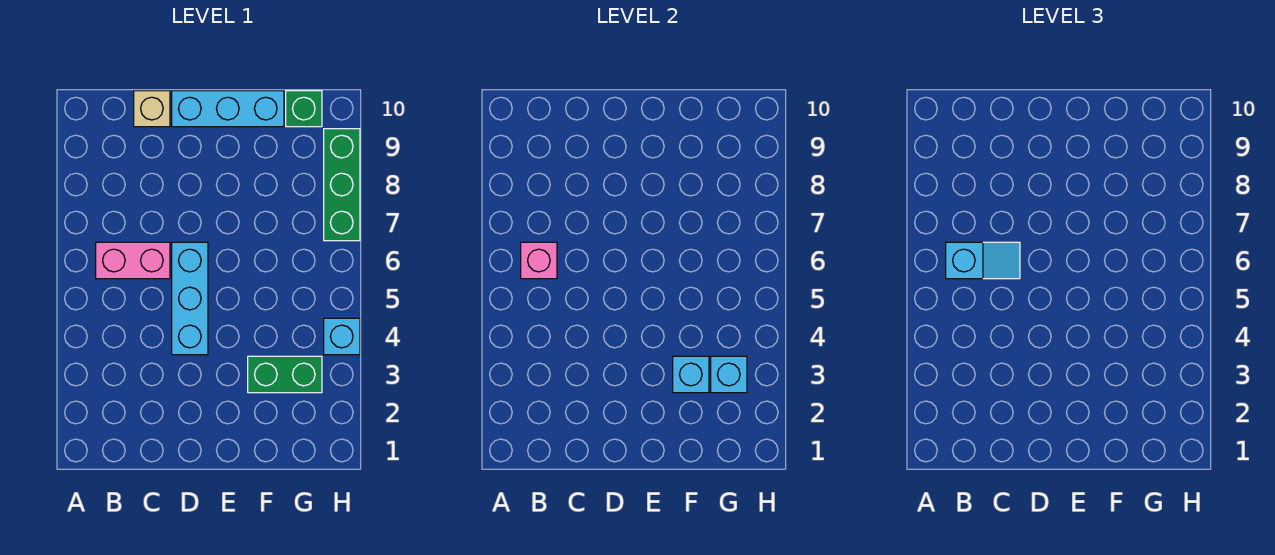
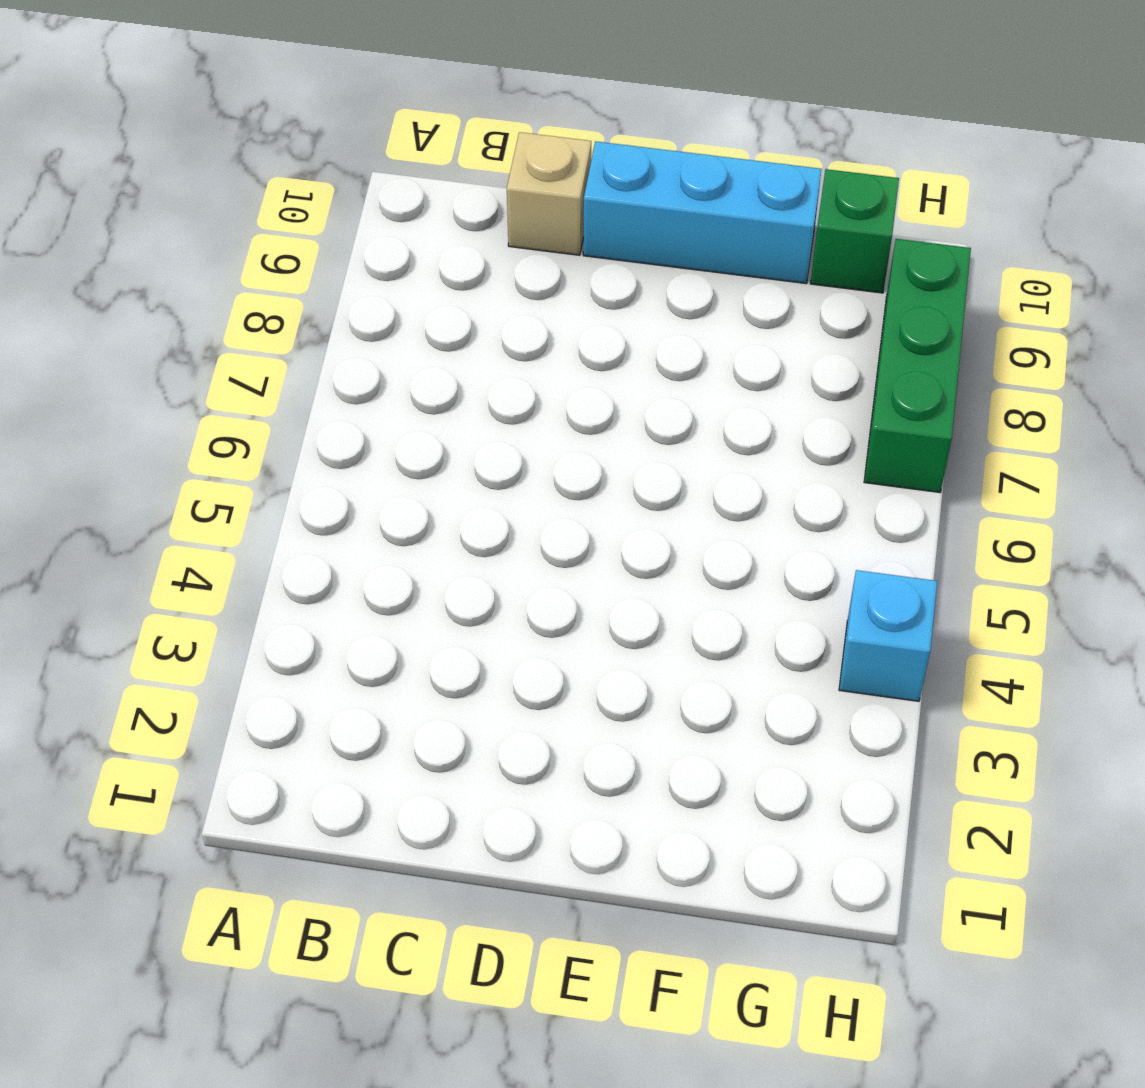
none -> pink brick B6:C6 level 1
none -> cyan brick D4:D6 level 1
none -> green brick F3:G3 level 1

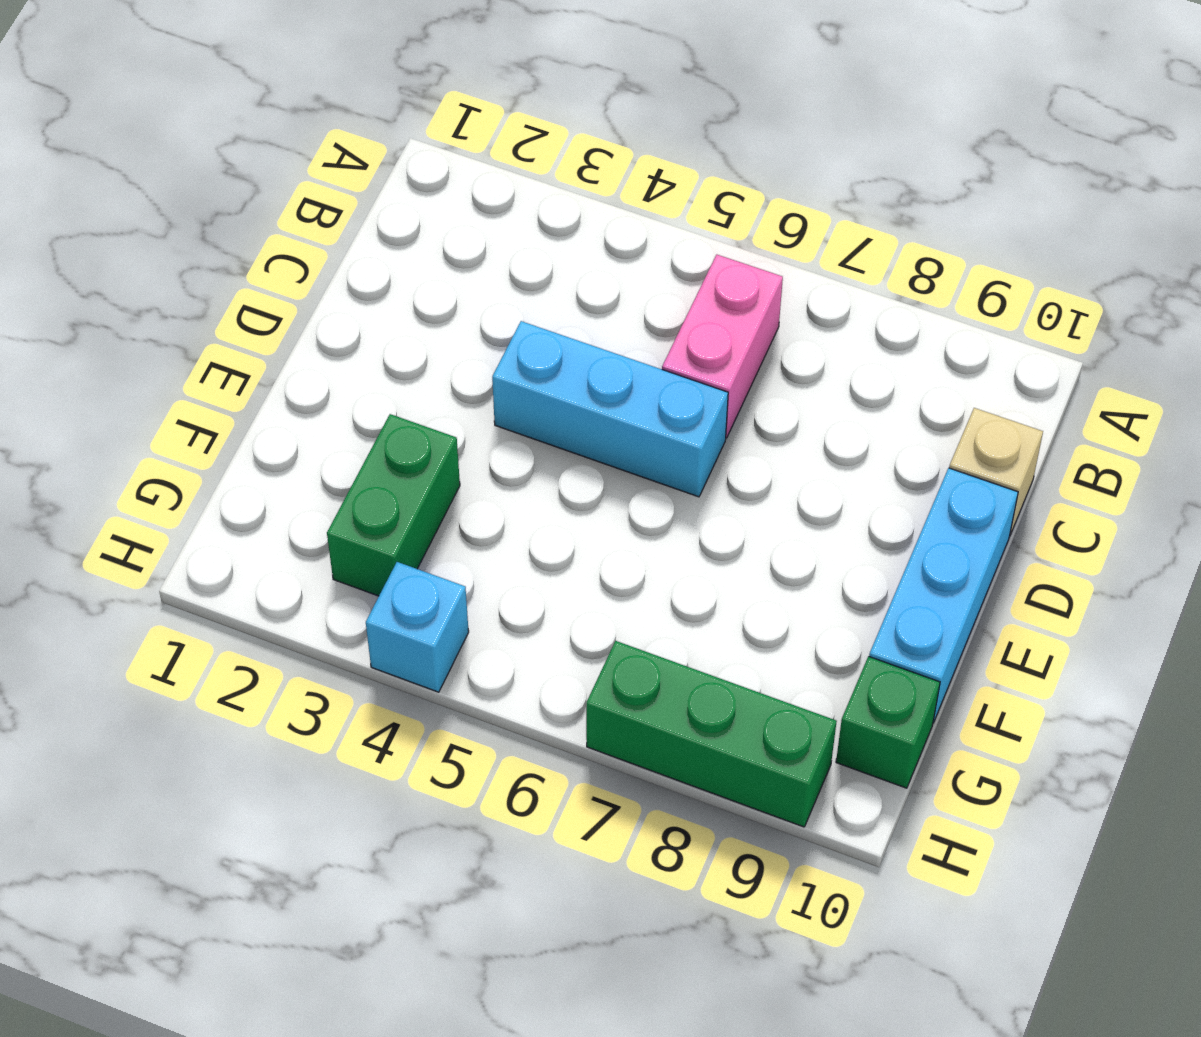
none -> pink brick B6 level 2
none -> cyan brick F3 level 2
none -> cyan brick G3 level 2

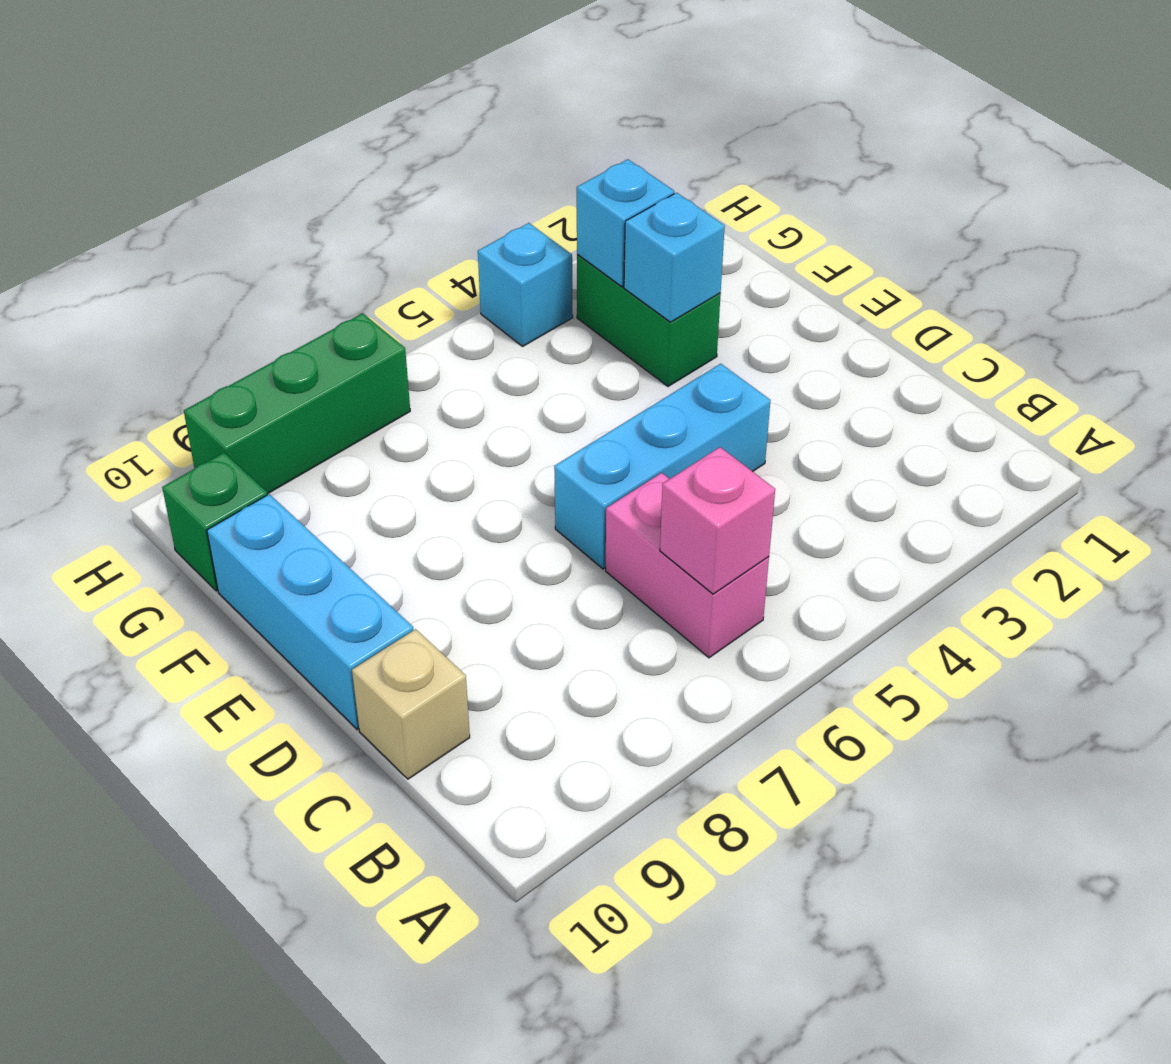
none -> cyan slope B6:C6 level 3 top B

